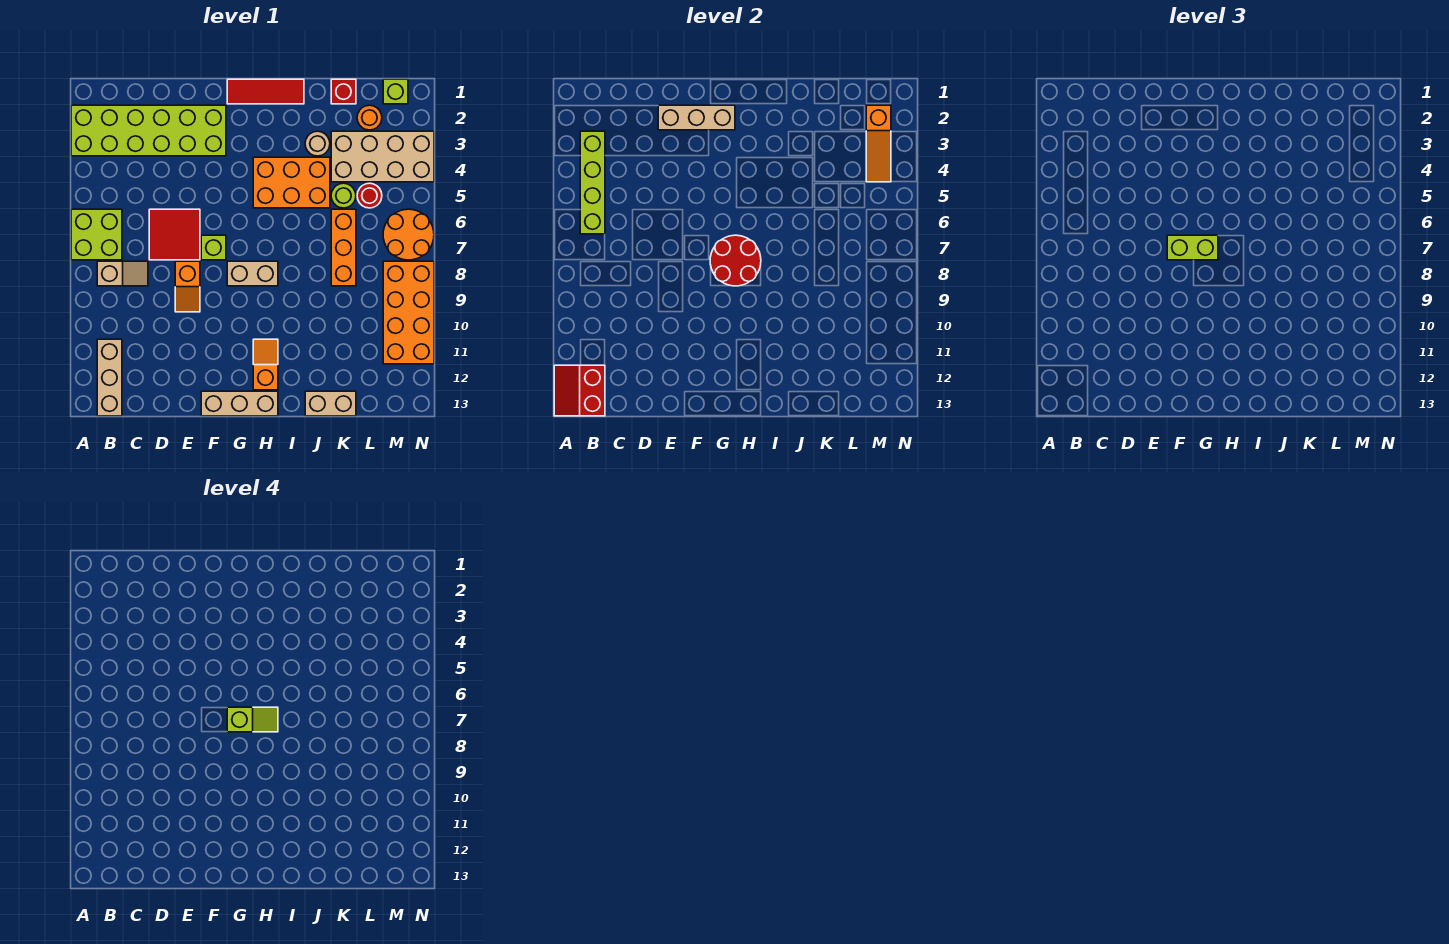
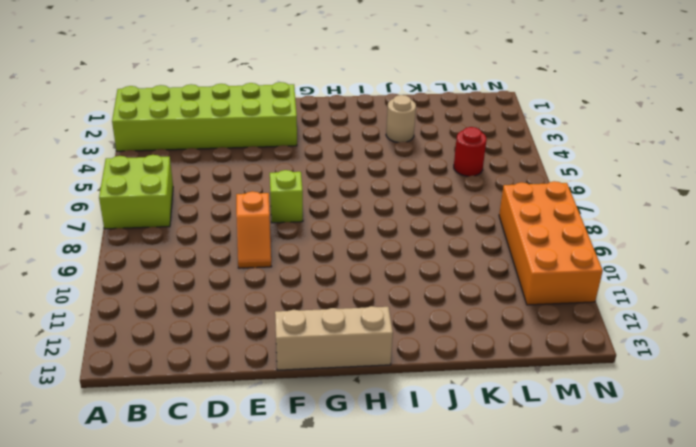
none -> tan slope B8:C8 level 1 top B
none -> tan brick B11:B13 level 1
none -> red tile D6:E7 level 1
none -> red tile G1:I1 level 1

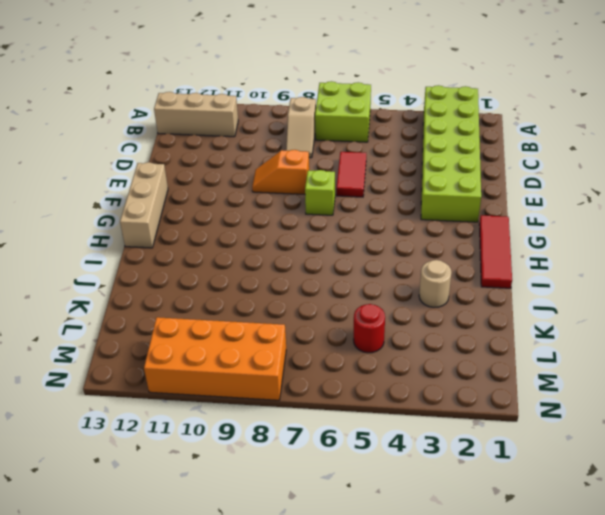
red tile D6:E6 level 1 -> red tile D6:E7 level 1
none -> tan brick G8:H8 level 1
none -> orange brick H4:J5 level 1
none -> orange slope H11:H12 level 1 top 12
none -> tan brick J13:K13 level 1

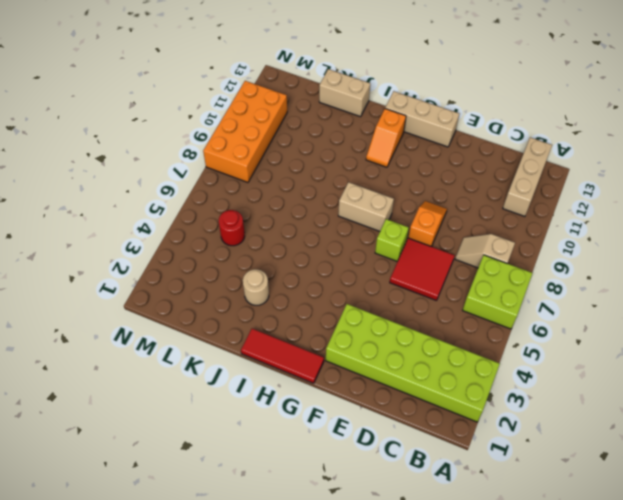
none -> orange brick H4:J5 level 1
none -> red brick K1 level 1
none -> tan brick K3:N4 level 1
none -> lime round brick K5 level 1

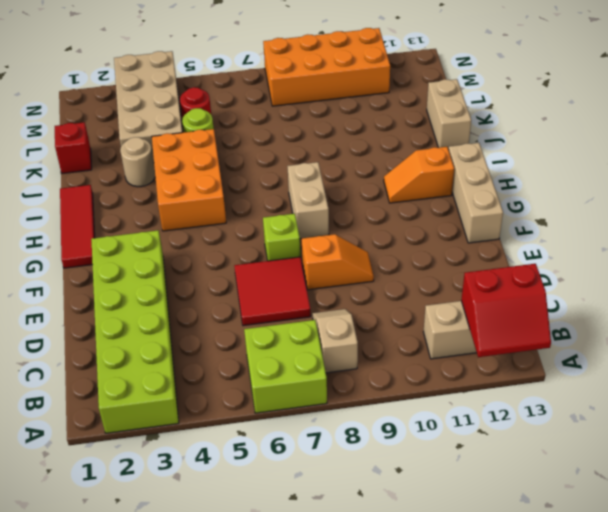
none -> orange brick K6:K8 level 1
none -> orange round brick L2 level 1
none -> lime brick M1 level 1
none -> orange round brick M6:N7 level 1

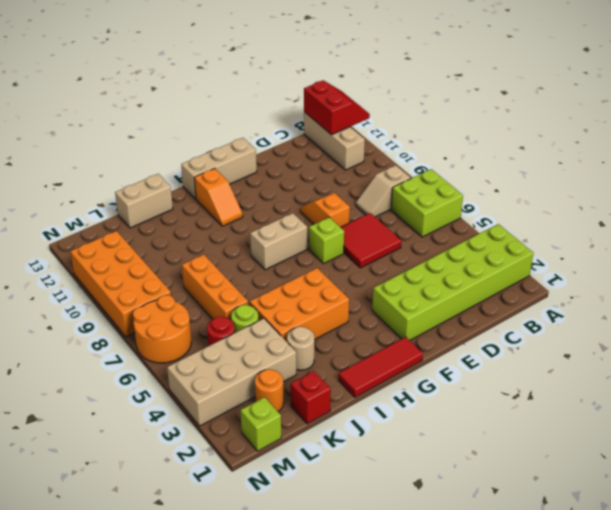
none -> lime brick B3:B6 level 2
none -> tan brick E2:G2 level 2
none -> red round brick G7:H8 level 2
none -> orange slope M2:M4 level 2 top 2

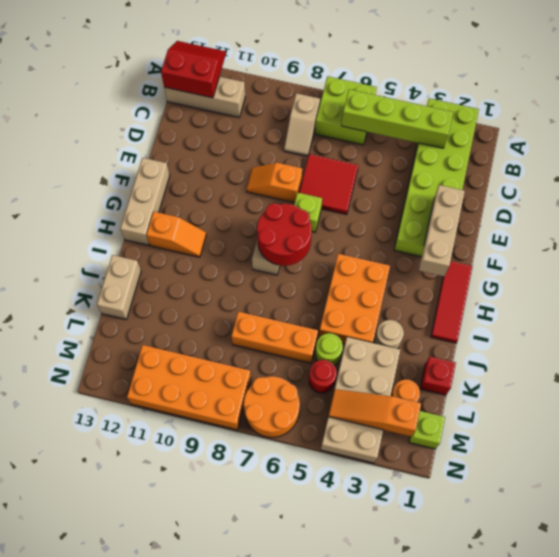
none -> lime brick F7:G7 level 3
none -> lime slope G7:H7 level 4 top G

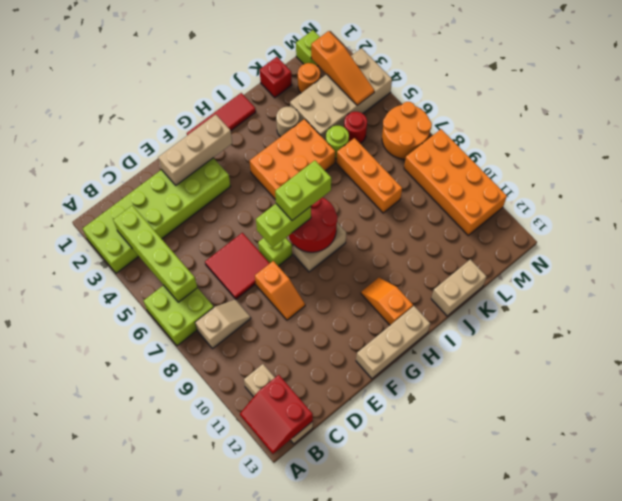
lime brick G7:H7 level 4 -> lime slope G7:H7 level 4 top G

